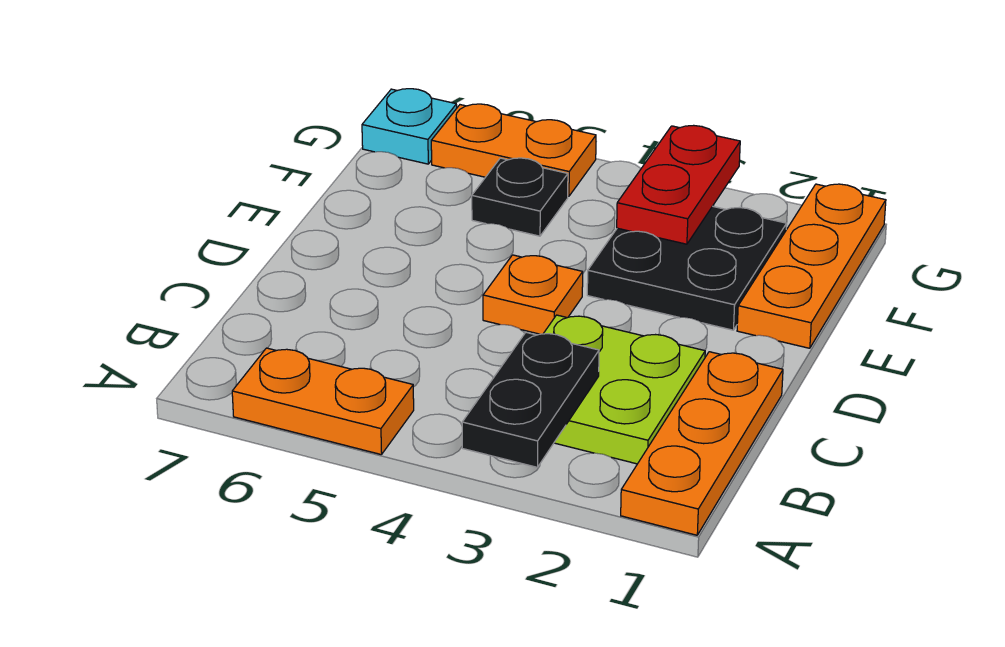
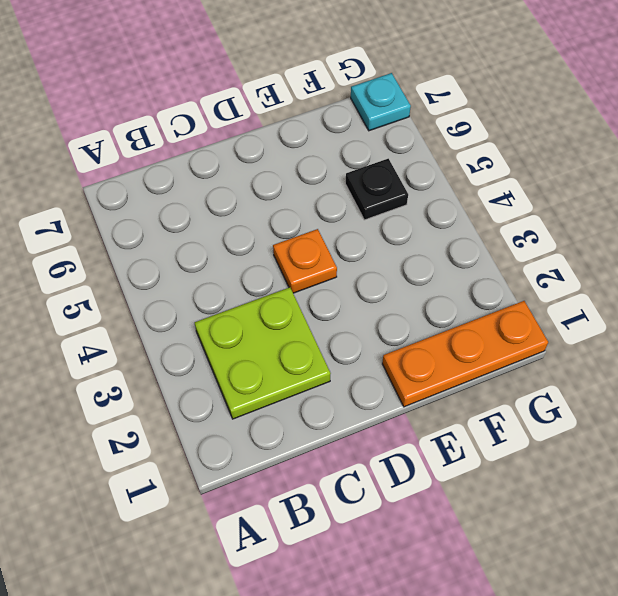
none -> orange plate A1:C1 level 1
none -> orange plate A5:A6 level 1

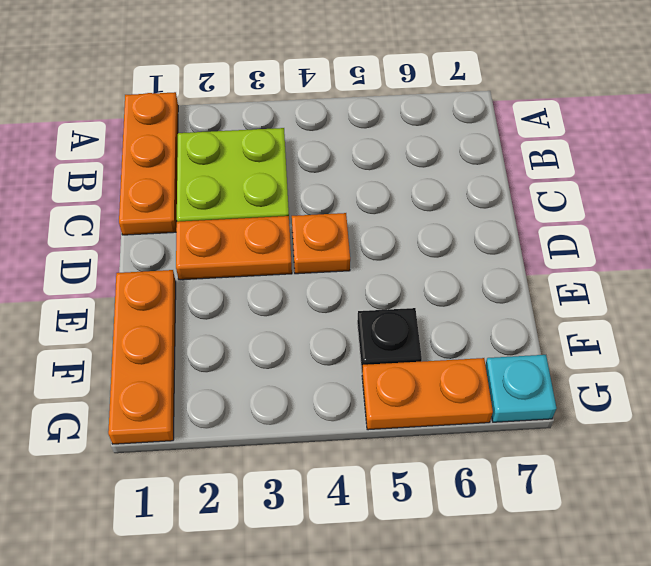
orange plate D2:D3 level 1 -> orange plate A5:A6 level 1
none -> black plate E2:F3 level 1
none -> black plate A3:B3 level 2

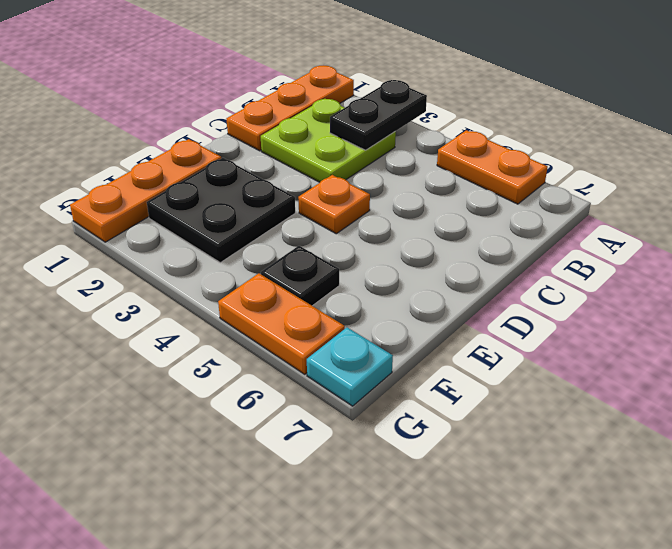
none -> red plate F3:G3 level 2

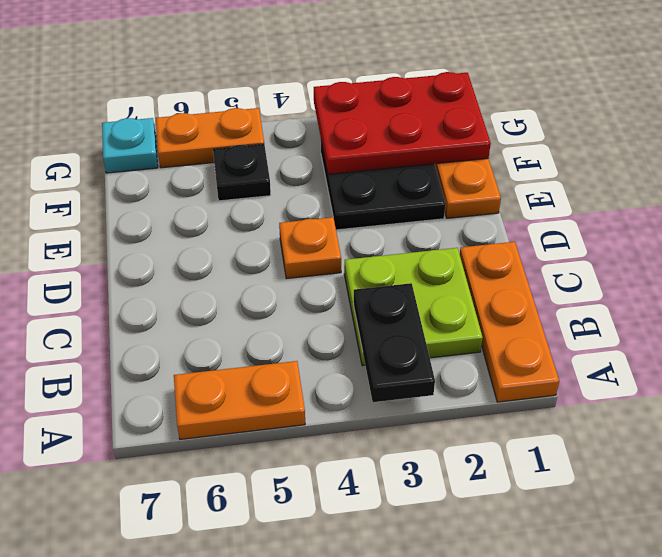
red plate F1:G3 level 2 -> red plate F3:G3 level 2

